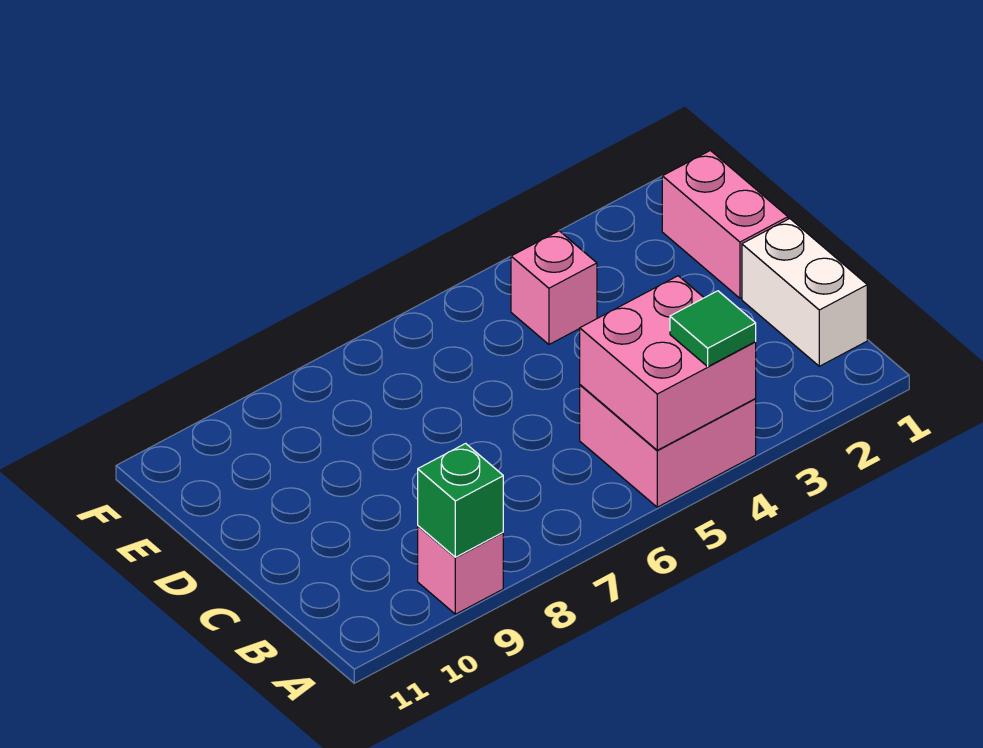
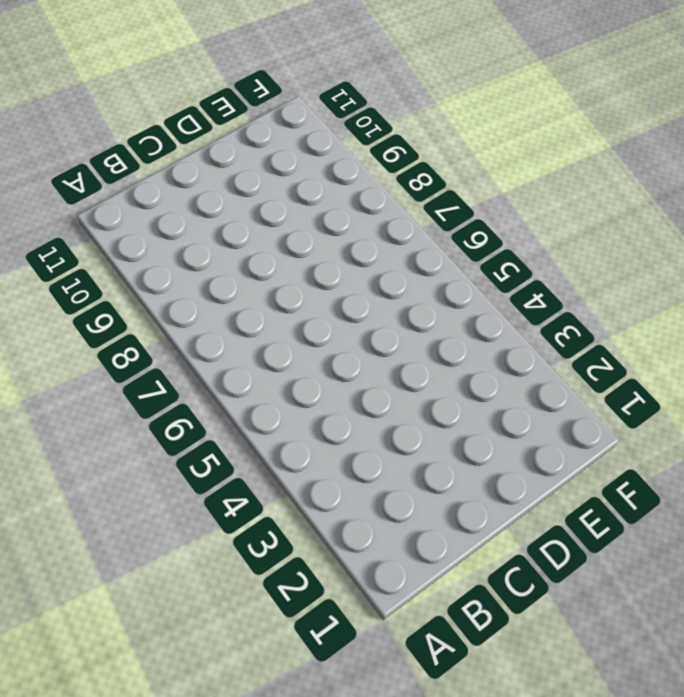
none -> pink brick A4:B5 level 1
none -> pink brick A9 level 1

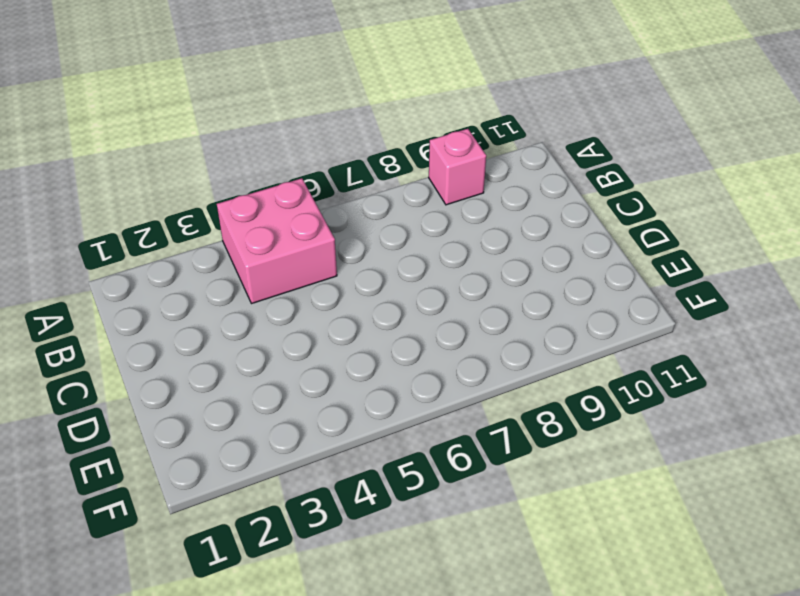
none -> white brick B1:C1 level 1
none -> pink brick D1:E1 level 1

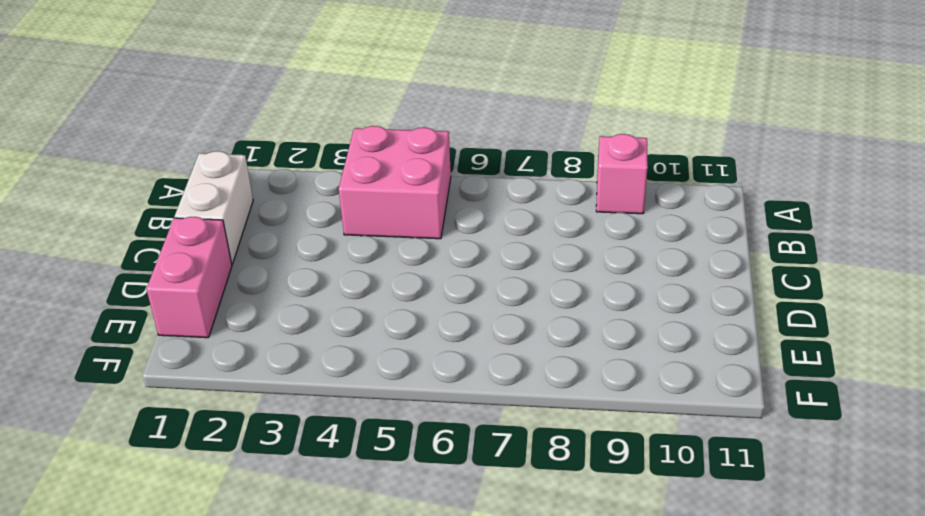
none -> pink brick E4 level 1
none -> pink brick A4:B5 level 2

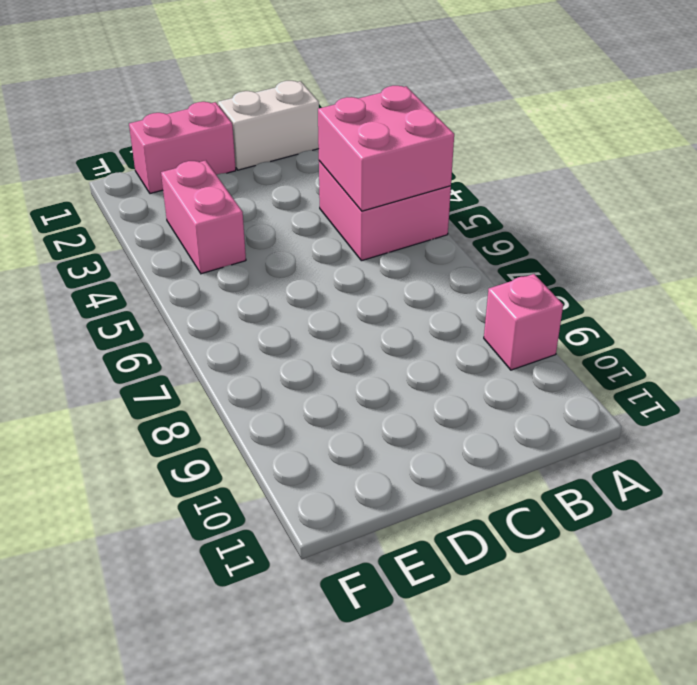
pink brick E3:E4 level 1 -> pink brick E4 level 1
none -> green brick A9 level 2
none -> green tile A4 level 3

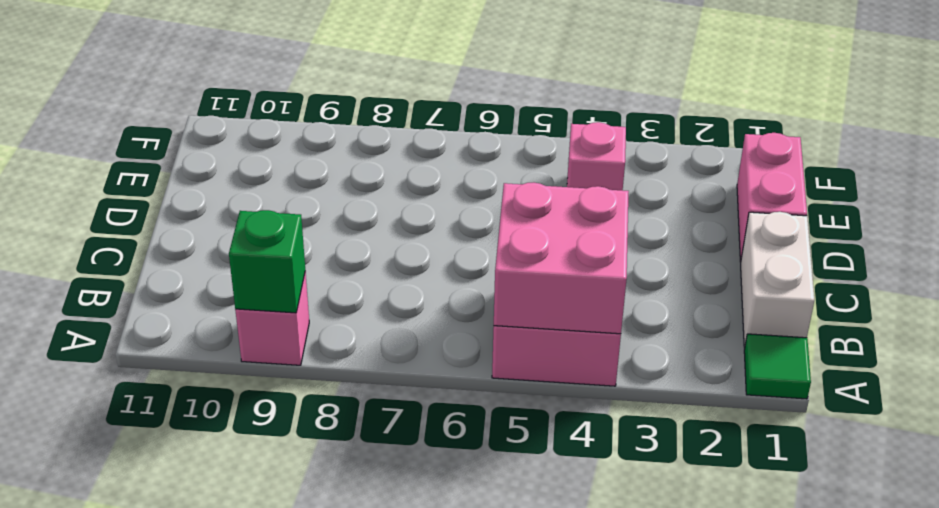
green tile A1 level 1 -> green tile A4 level 3

